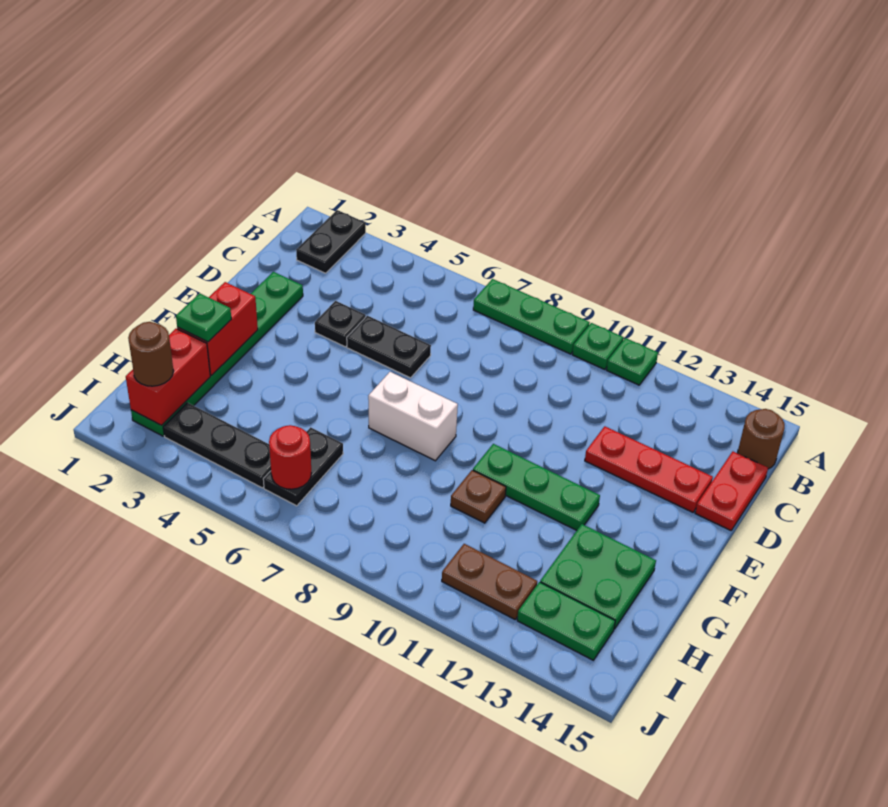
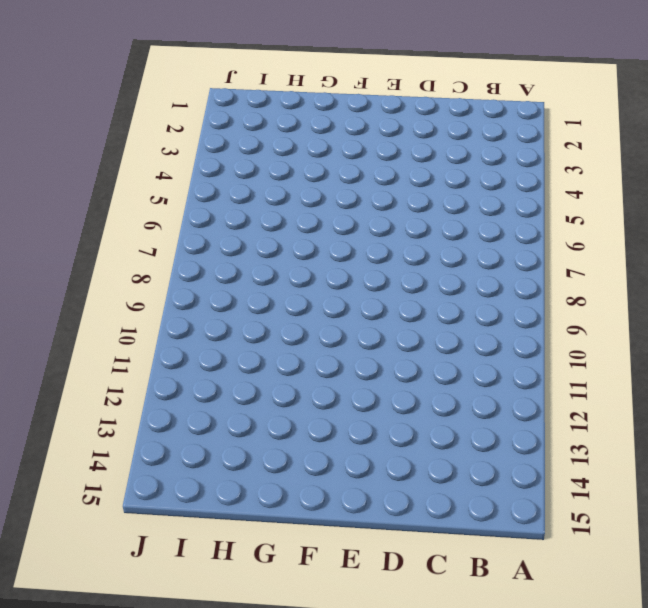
none -> black plate A2:B2 level 1
none -> green plate A7:A9 level 1
none -> green plate A10 level 1

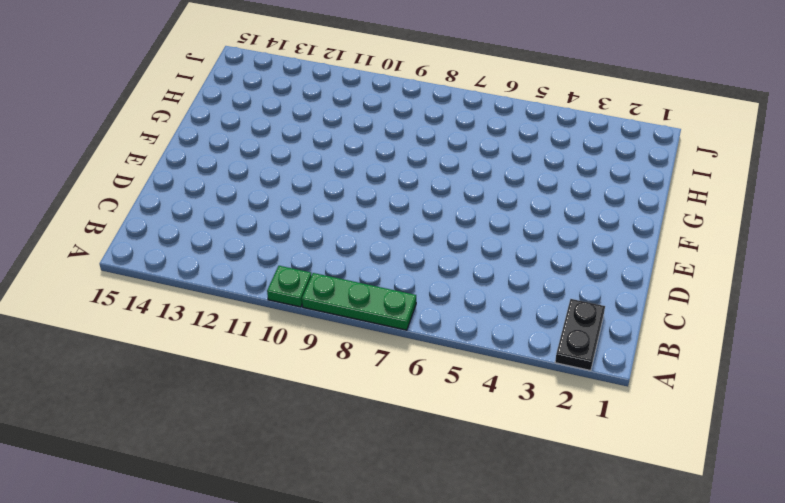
none -> green plate A11 level 1
none -> brown round brick B15 level 1
none -> red plate C15:D15 level 1

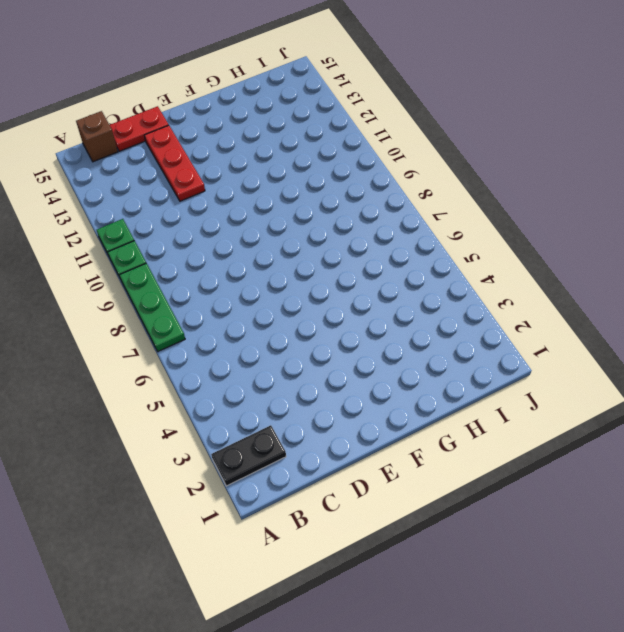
brown brick B15 level 1 -> brown round brick B15 level 1
none -> green plate D2:I2 level 1
none -> black plate D4 level 1
none -> black plate D5:D6 level 1

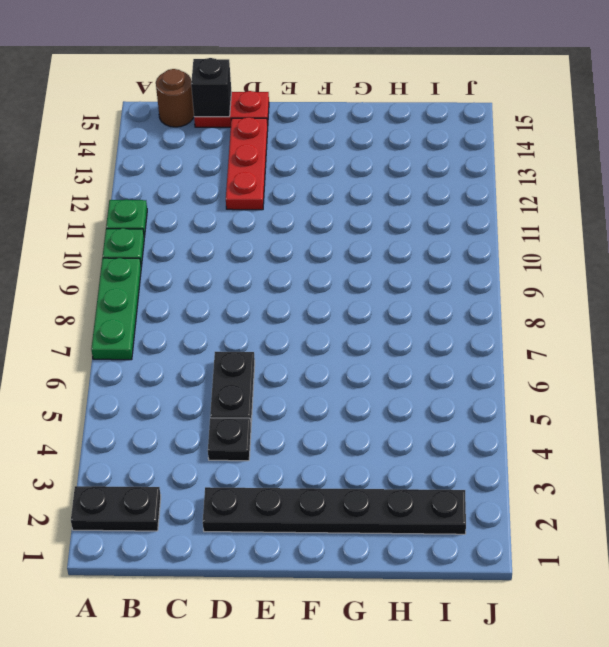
black brick C15 level 2 -> none
black plate D2:I2 level 1 -> green plate D2:I2 level 1
none -> white brick F7:F8 level 1
none -> green plate F10:F12 level 1
none -> brown plate G10 level 1

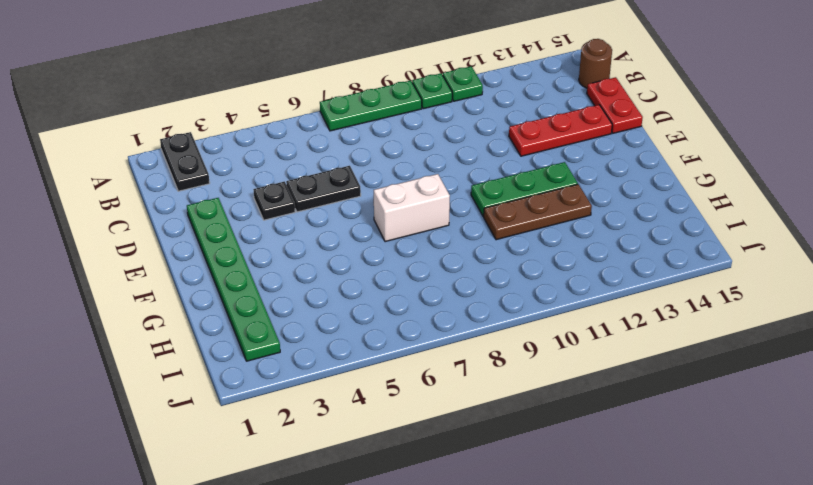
brown plate G10:G12 level 1 -> brown plate G10 level 1
none -> green plate G13:H14 level 1
none -> black plate H6:I6 level 1
none -> black plate I3:I5 level 1

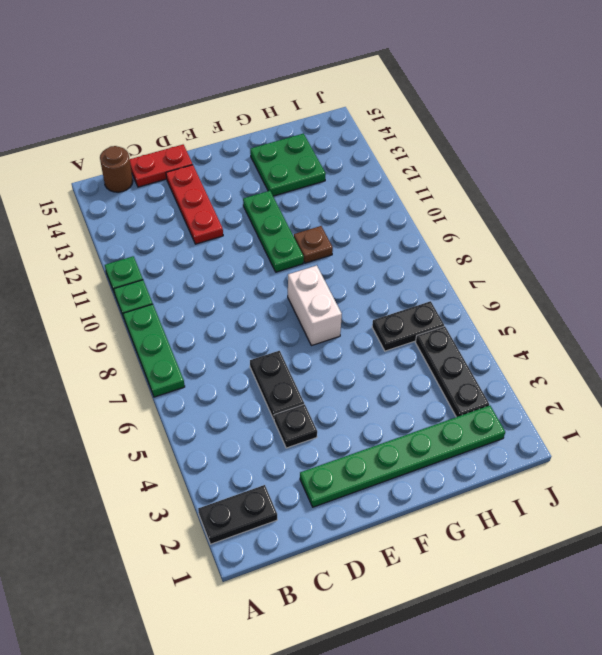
none -> brown plate I11:I12 level 1
none -> green plate I13:I14 level 1
none -> red brick F2:G2 level 2

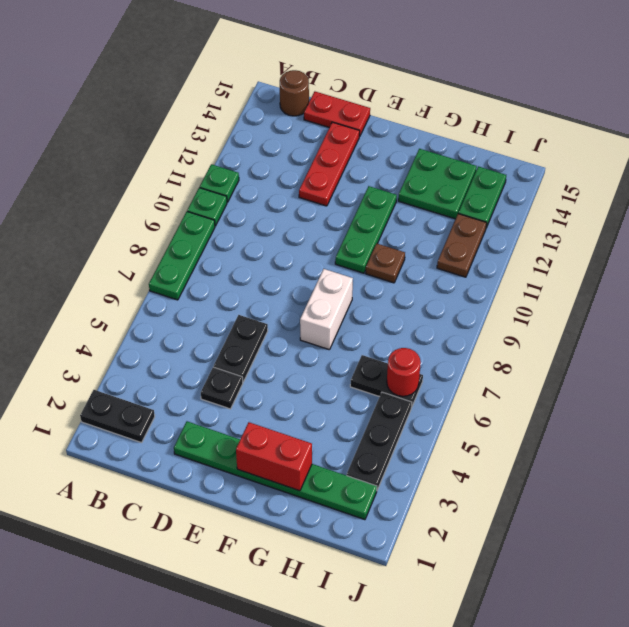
none -> red brick H2:I2 level 2
none -> green plate G2 level 3
none -> brown round brick I2 level 3

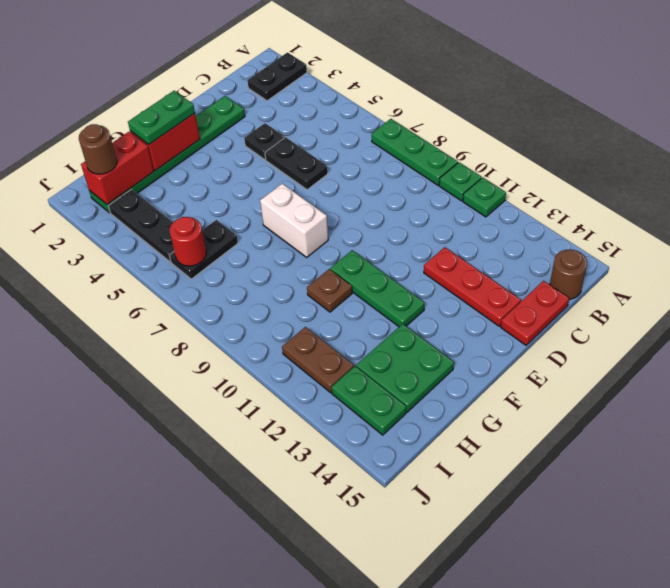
green plate F2:G2 level 3 -> green plate G2 level 3

